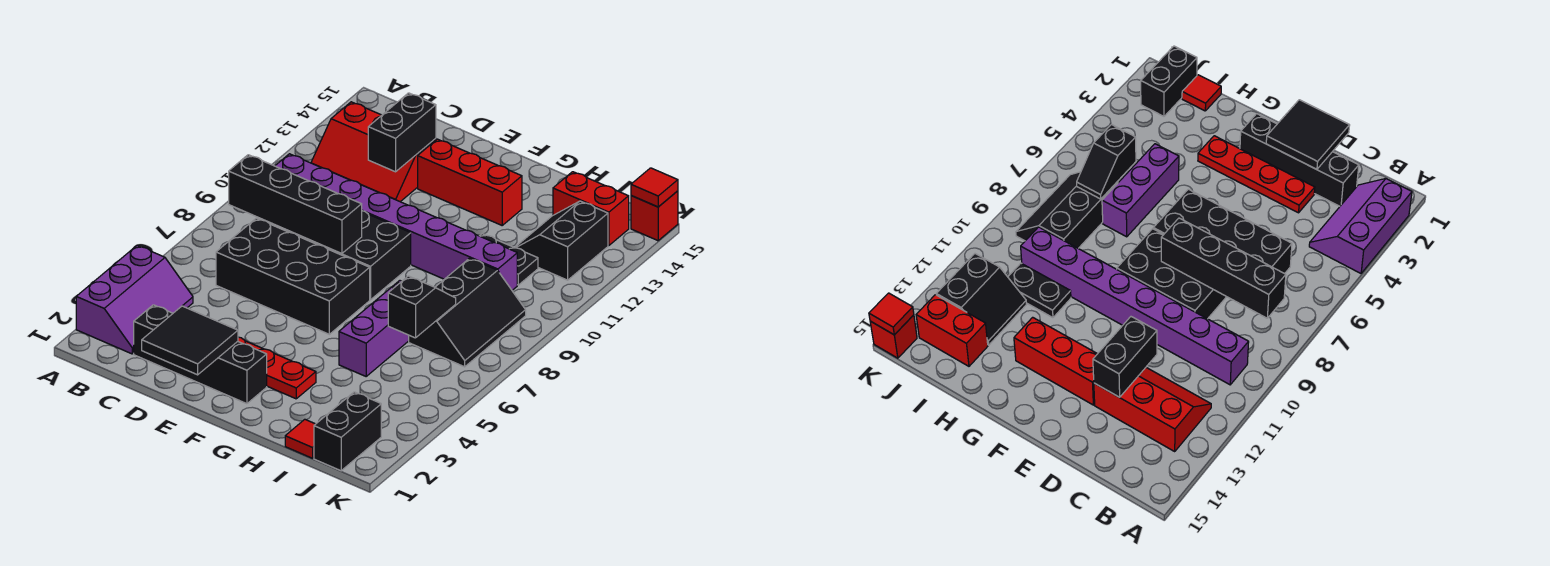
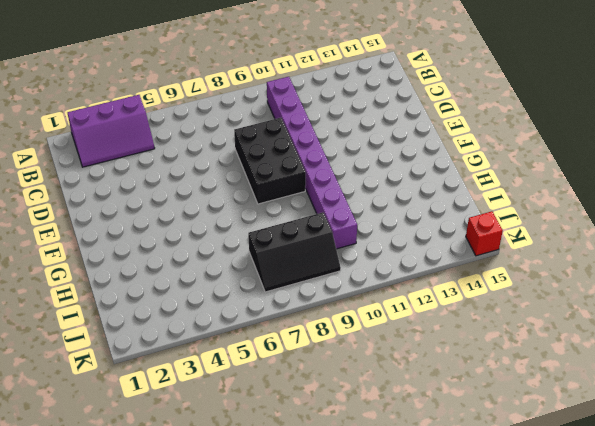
none -> red slope B12:D13 level 1 top 13
none -> black brick C2:F2 level 1
none -> black brick C6:F7 level 1

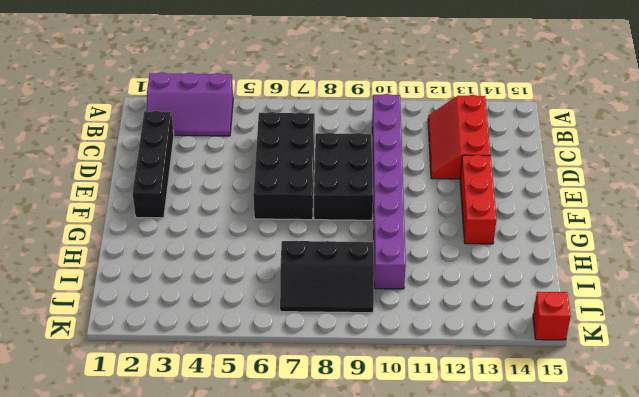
none -> red plate D3:G3 level 1
none -> purple brick H5:H7 level 1
none -> black plate H11:I11 level 1

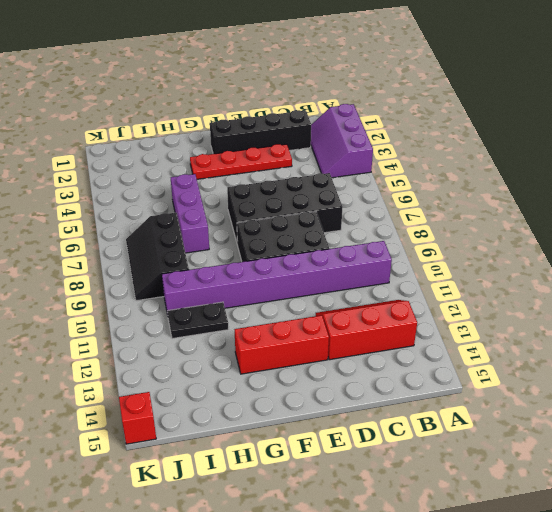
none -> red tile I1 level 1
none -> black slope I12:J13 level 1 top J
none -> red brick I14:J14 level 1

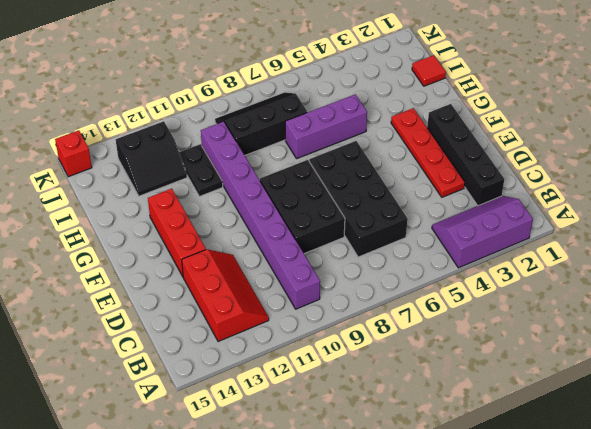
none -> red brick I14:J14 level 1
none -> black brick J1:J2 level 1
none -> black brick B8:E8 level 2

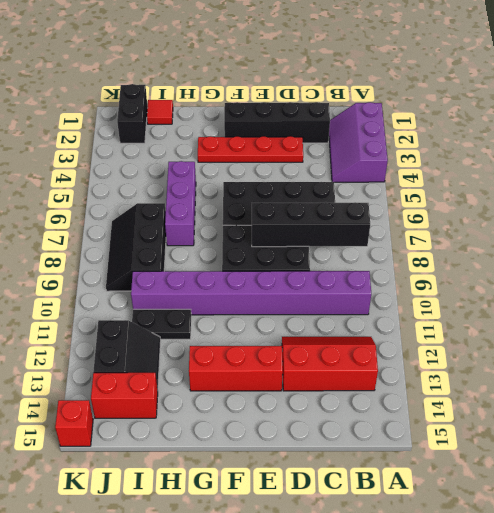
none -> black tile D1:E2 level 2
none -> black brick D12:D13 level 2
none -> black slope I6:I7 level 2 top 6

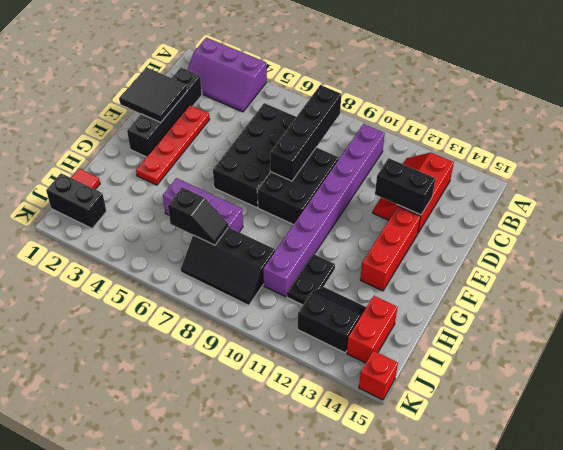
none -> red tile K15 level 2

